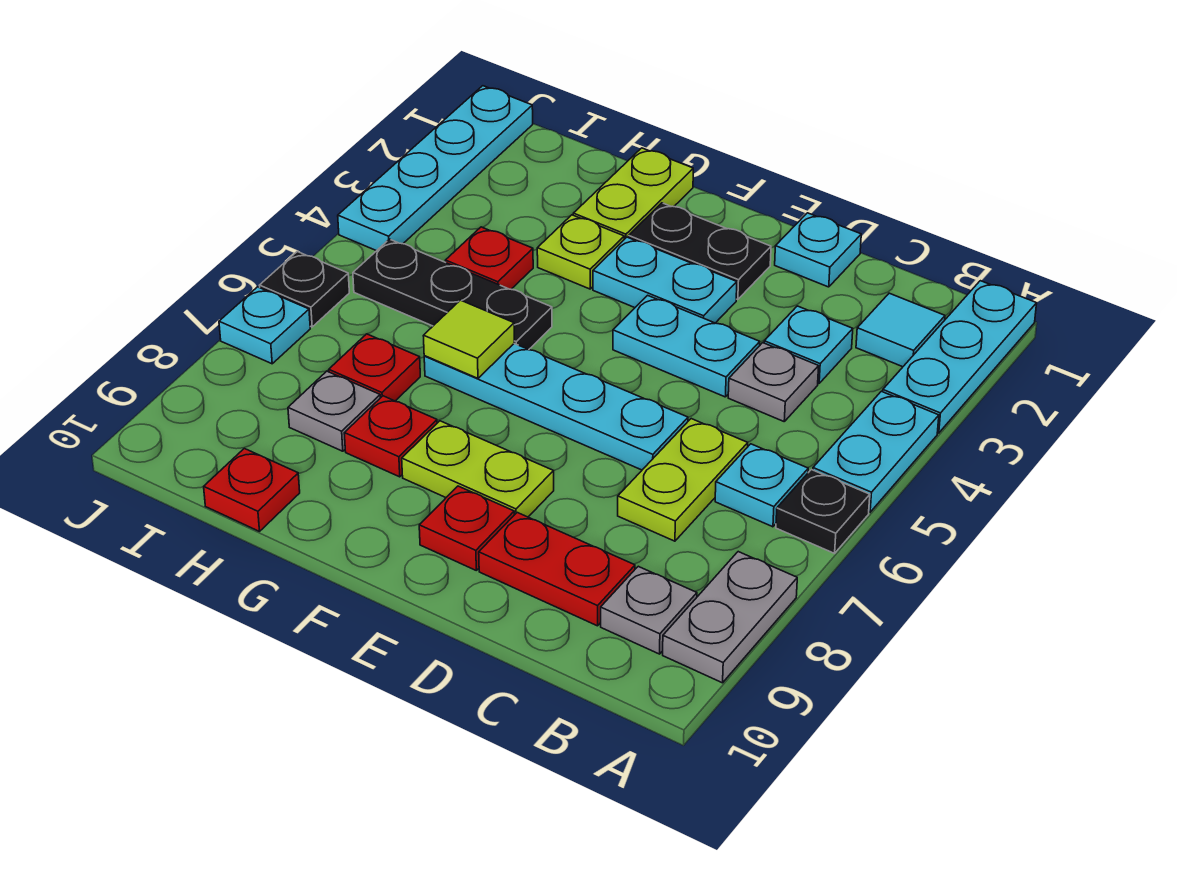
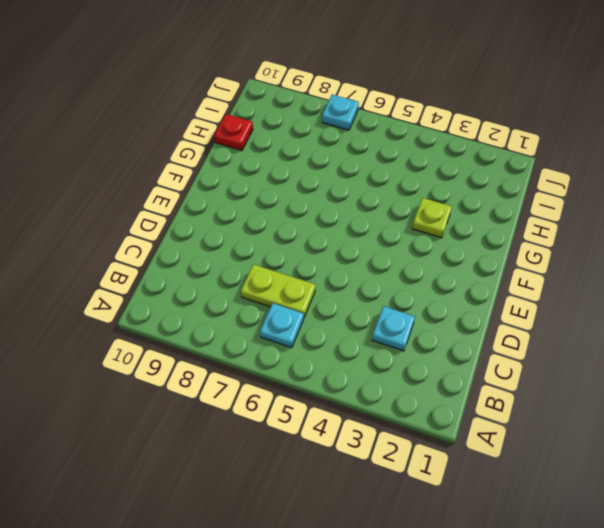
none -> cyan plate A1:A3 level 1
none -> cyan plate A4:A5 level 1
none -> black plate A6 level 1
none -> grey plate A8:A9 level 1

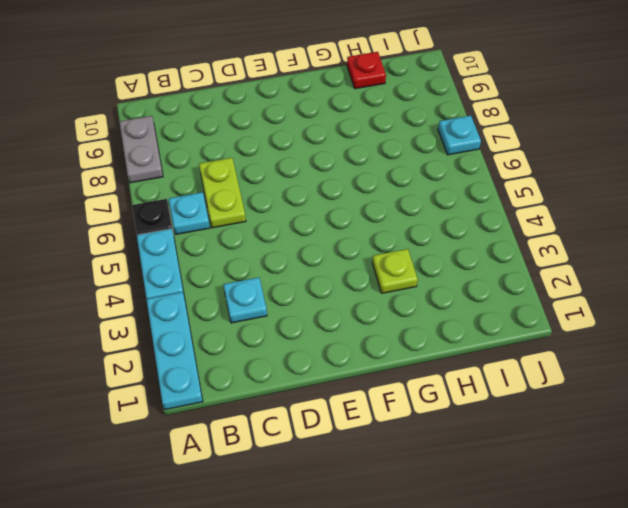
none -> cyan tile B2 level 1
none -> grey plate B9 level 1
none -> grey plate C4 level 1
none -> red plate C9:D9 level 1

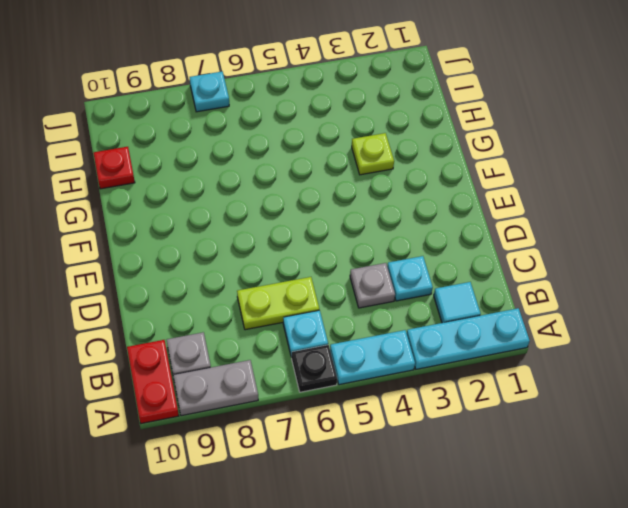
red plate A10:B10 level 1 -> red plate C9:D9 level 1
none -> cyan plate D1 level 1
none -> cyan plate D4:E4 level 1
none -> cyan plate D6:G6 level 1
none -> black plate E2:F2 level 1

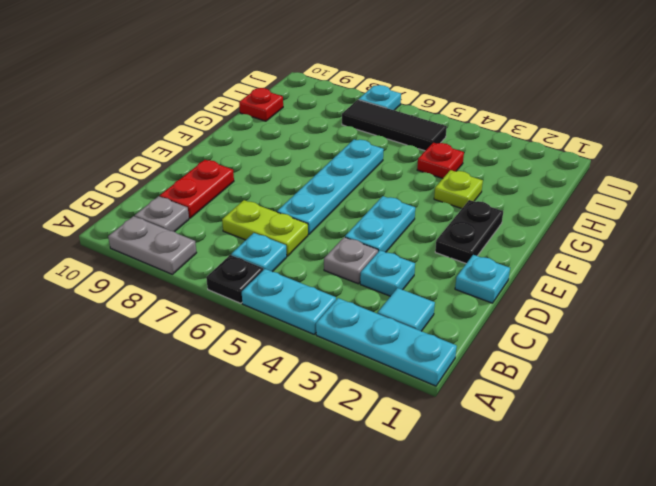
black tile I5:I7 level 1 -> black plate G5:I5 level 1
none -> cyan plate E3:F3 level 1
none -> lime plate E8:F8 level 1
none -> red plate E9 level 1
none -> lime plate G1:G2 level 1

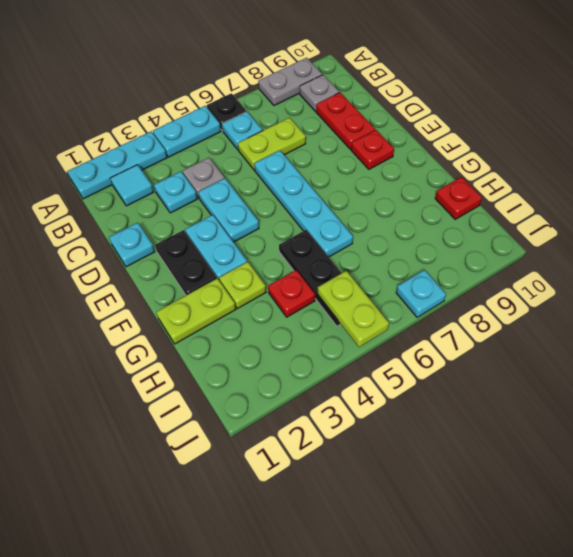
lime plate I5:J5 level 2 -> lime plate E8:F8 level 1
none -> red plate G8 level 1
none -> red plate H7 level 1
none -> grey plate H8 level 1
none -> cyan plate J1:J4 level 1

